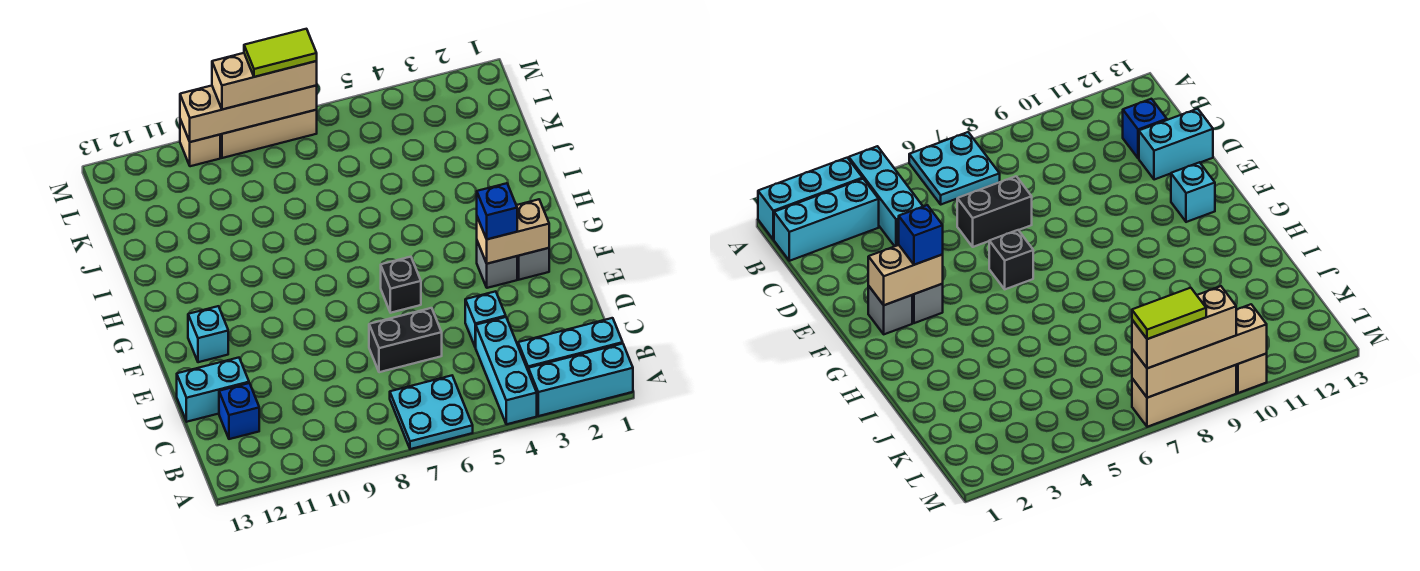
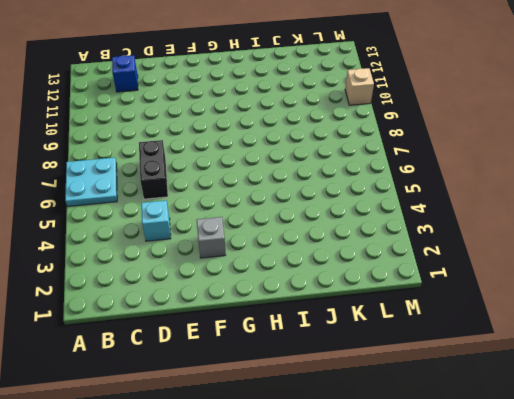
none -> cyan brick A1:A3 level 1
none -> cyan brick A4:C4 level 1
none -> cyan brick B1:B3 level 1

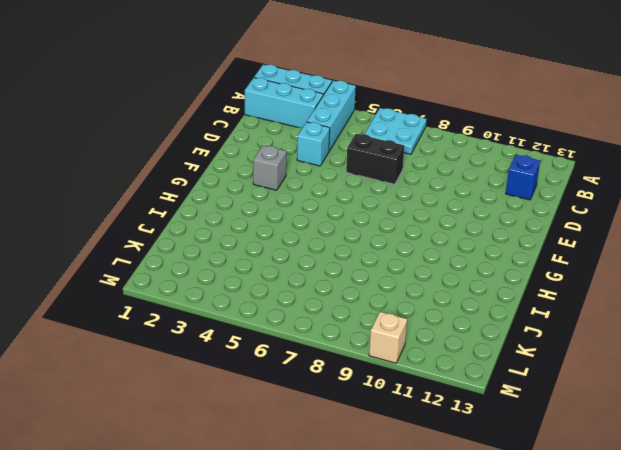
none -> cyan brick D12:D13 level 1
none -> grey brick F2 level 1
none -> black brick F6 level 1

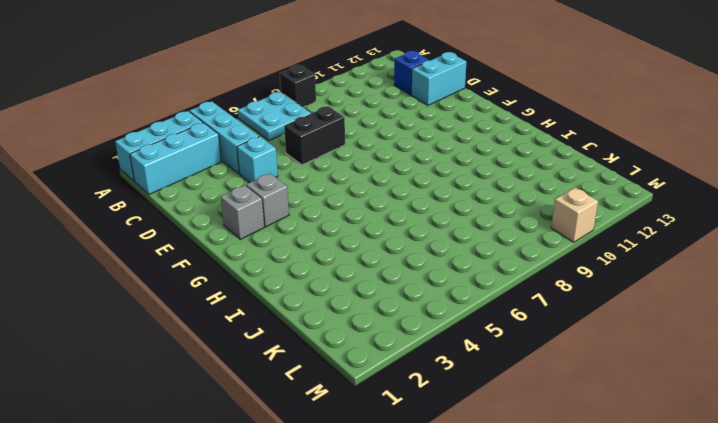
black brick A8 level 1 -> black brick F6 level 1
none -> cyan brick F12 level 1
none -> tan brick M7:M9 level 1
none -> tan brick F2:F3 level 2

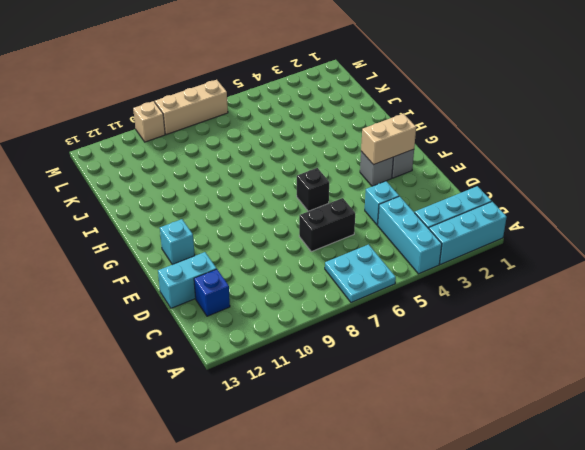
none -> tan brick M7:M10 level 2
none -> blue brick F3 level 3
none -> tan brick M7:M9 level 3

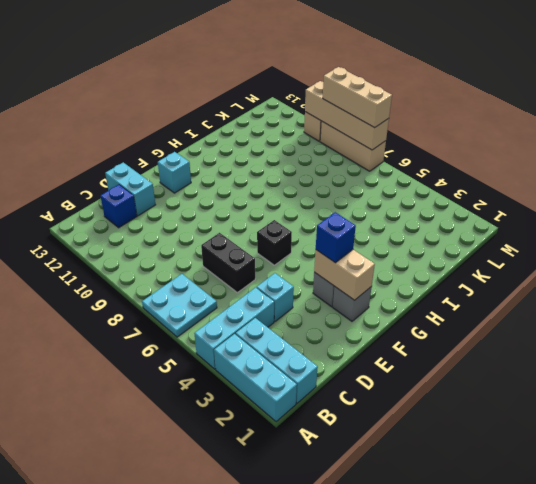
none -> lime tile M7:M8 level 4

